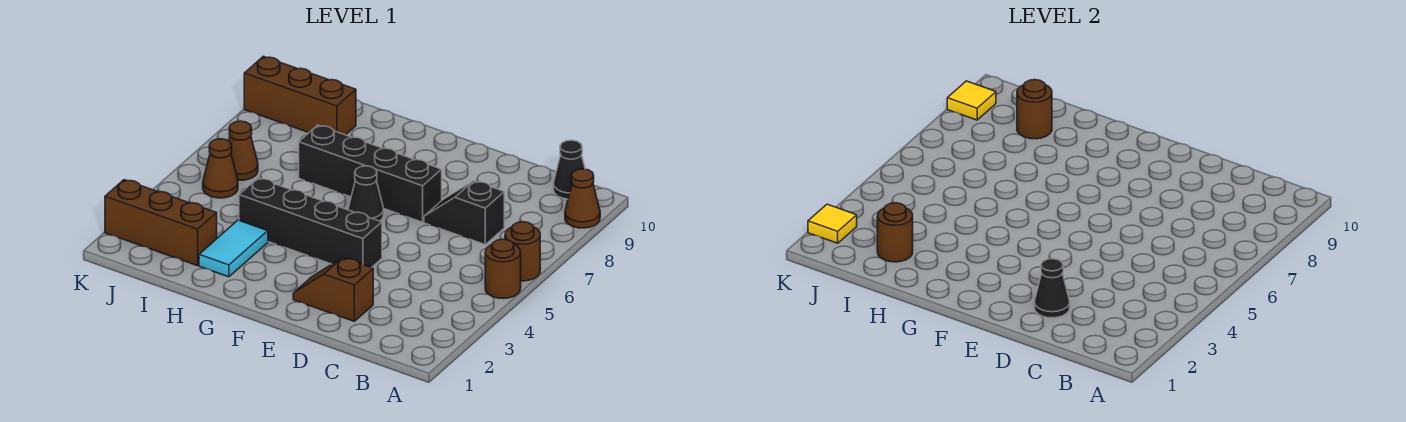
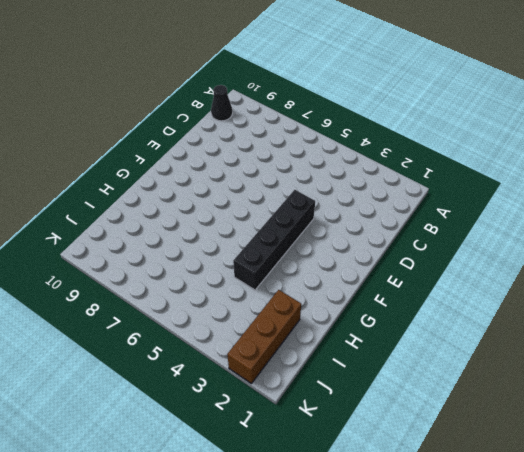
none -> brown round brick A5 level 1
none -> brown round brick A6 level 1
none -> brown cone A9 level 1

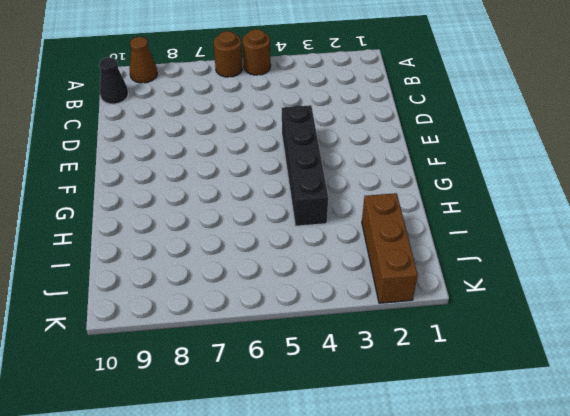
none -> black slope C7:D7 level 1 top C
none -> brown slope D2:E2 level 1 top D
none -> black brick E7:H7 level 1

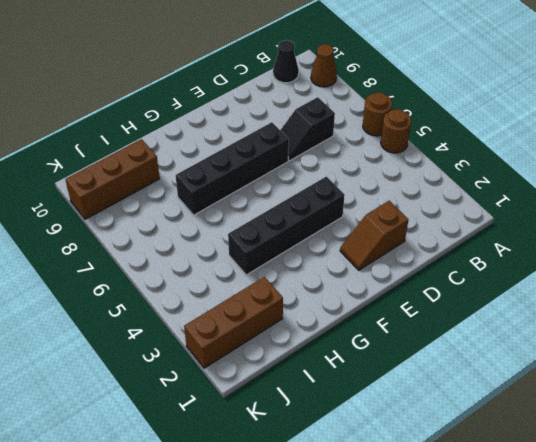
none -> black cone F6 level 1
none -> cyan tile H2:H3 level 1
none -> brown cone J5 level 1

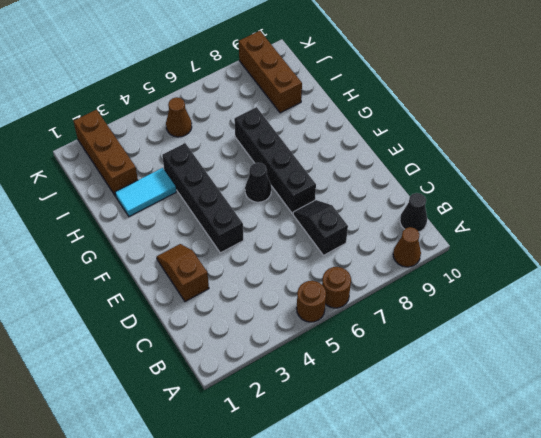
none -> brown cone J6 level 1
none -> black cone D2 level 2
none -> brown round brick I2 level 2

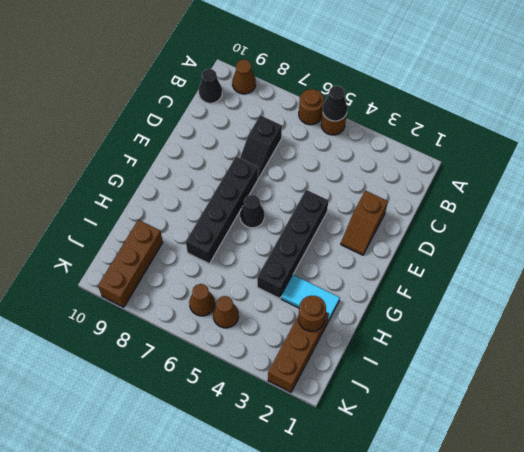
black cone A5 level 2 -> black cone D2 level 2
none -> brown round brick I9 level 2
none -> yellow tile K2 level 2
none -> yellow tile K9 level 2

